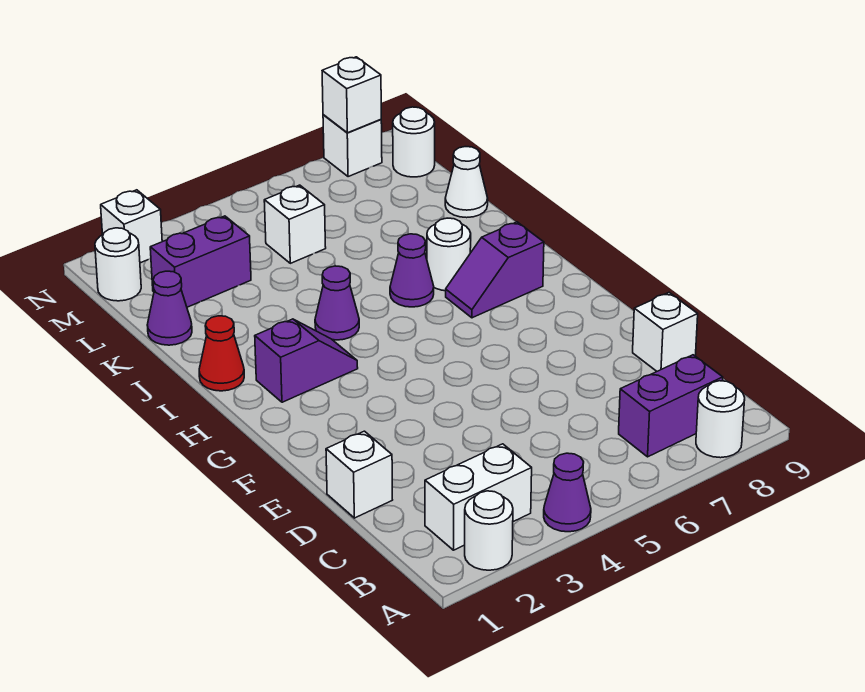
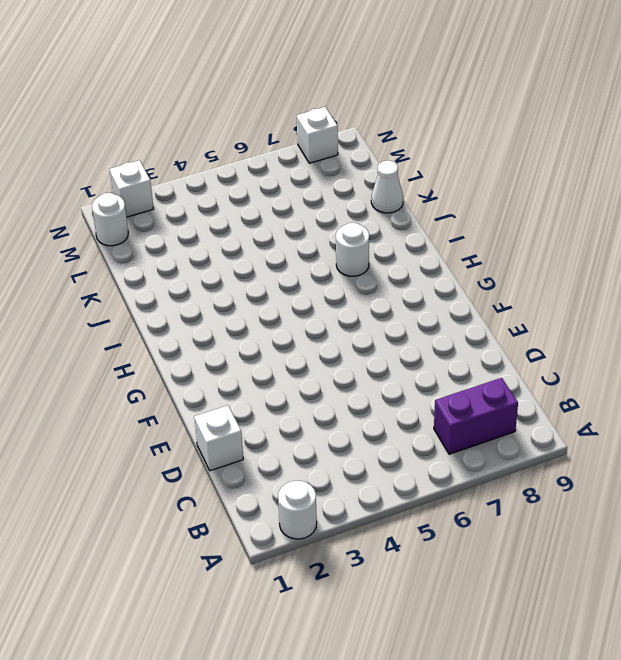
none -> purple cone A4 level 1
none -> white round brick A8 level 1
none -> white brick B2:B3 level 1

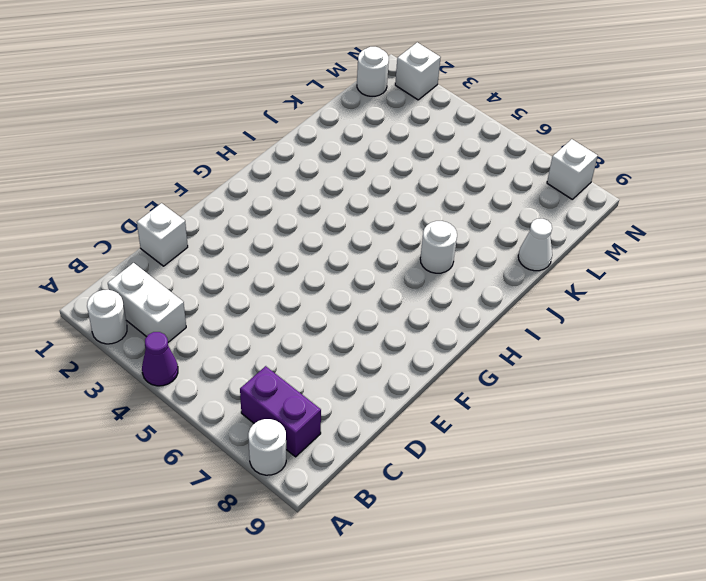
none -> white brick D9 level 1
none -> purple slope H2:H3 level 1 top 2
none -> purple slope H7:H8 level 1 top 8

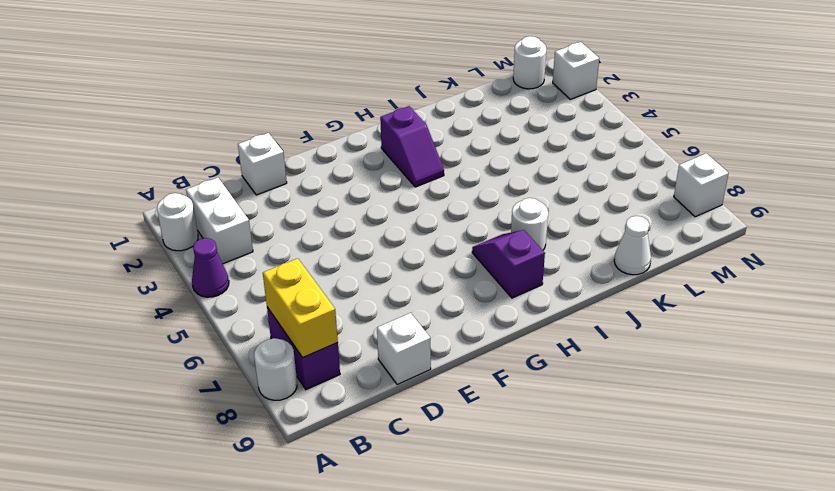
yellow brick B7:B8 level 2 -> none
none -> red cone I1 level 1
none -> purple cone I4 level 1
none -> purple cone I6 level 1

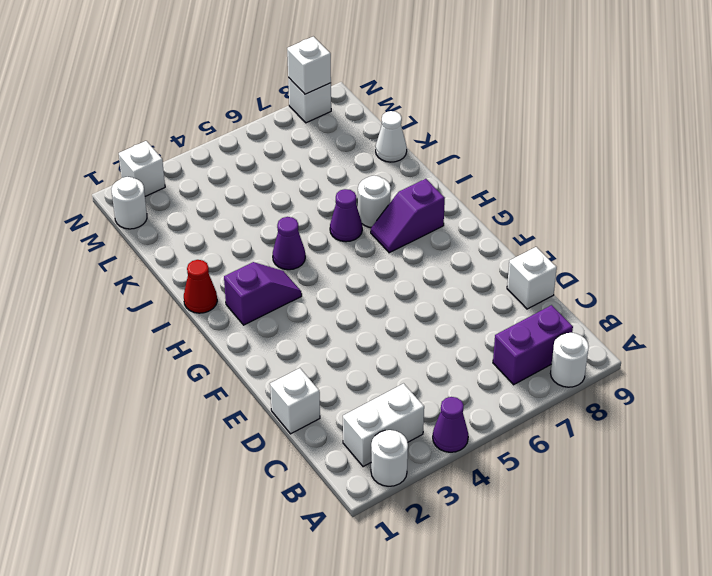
none -> purple cone K1 level 1
none -> purple brick L2:L3 level 1
none -> white brick L5 level 1

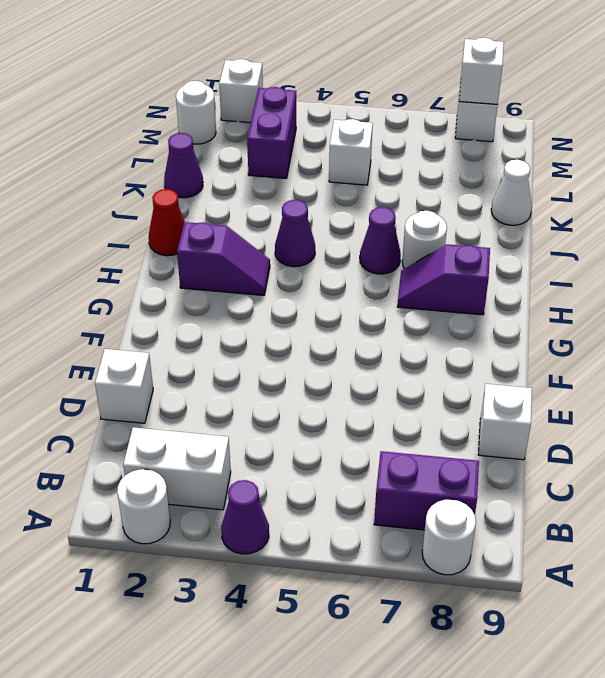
purple brick L3:M3 level 1 -> purple brick L2:L3 level 1
none -> white round brick M9 level 1

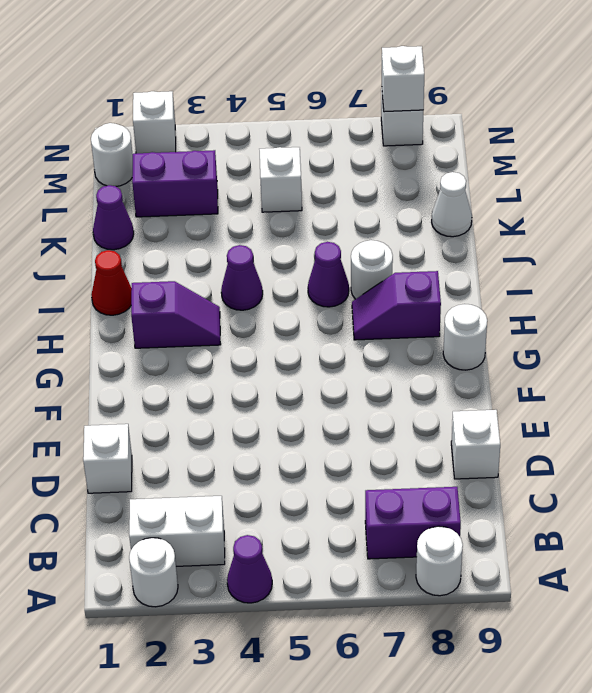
white round brick G9 level 1 -> white round brick M9 level 1

